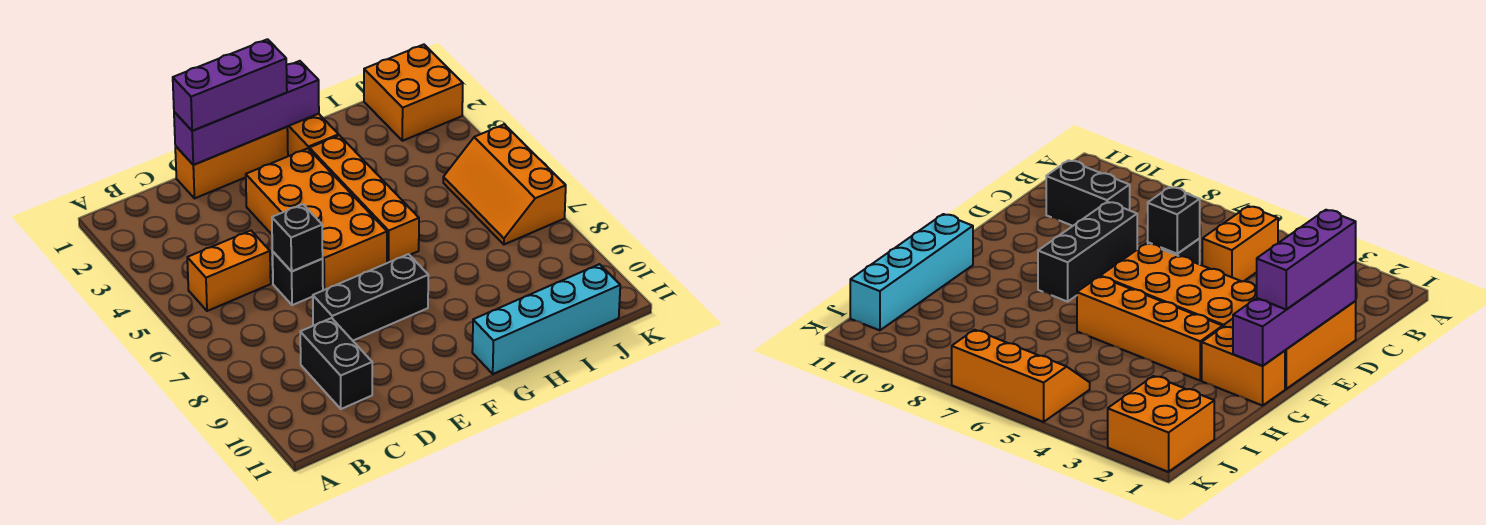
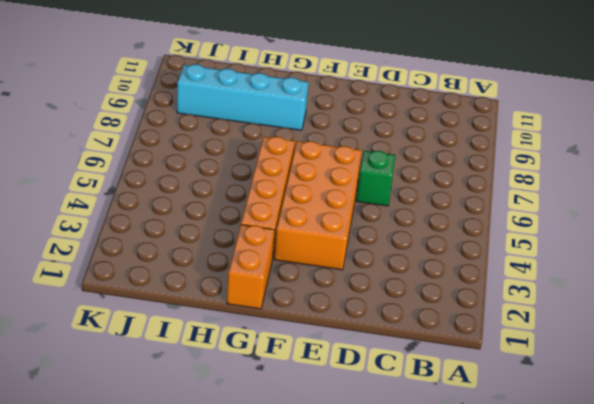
green brick D6 level 1 -> black brick D6 level 1
cyan brick G9:J9 level 1 -> cyan brick G11:J11 level 1
none -> orange brick B5:C5 level 1
none -> black brick C9:C10 level 1
none -> orange brick D1:F1 level 1

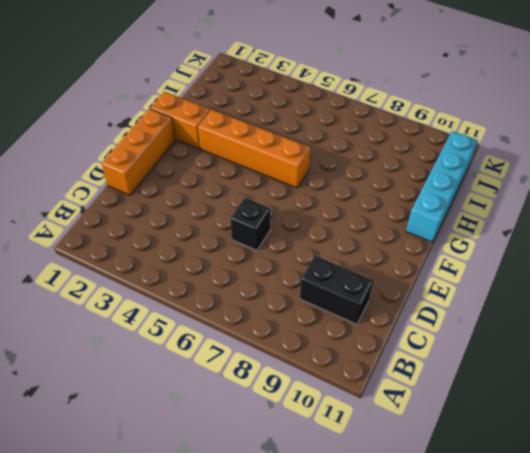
none -> orange brick B5:C5 level 1
none -> black brick D8:F8 level 1
none -> orange brick E3:F6 level 1

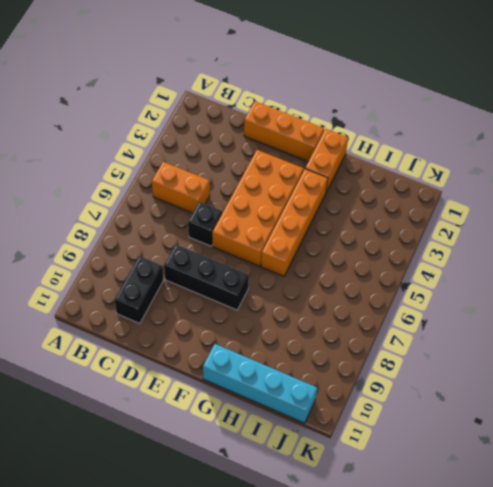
none -> orange brick J1:K2 level 1
none -> orange slope J5:K7 level 1 top K
none -> purple brick D1:G1 level 2

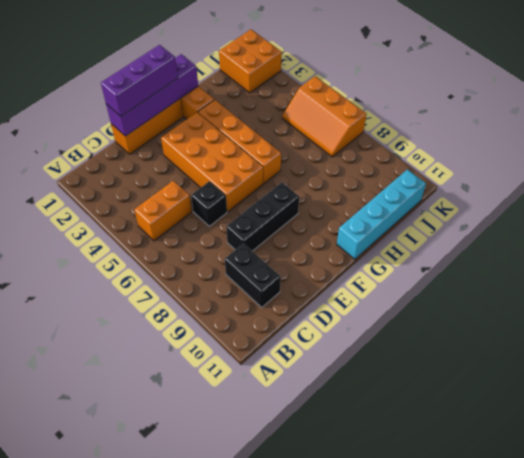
none -> black brick D6 level 2

